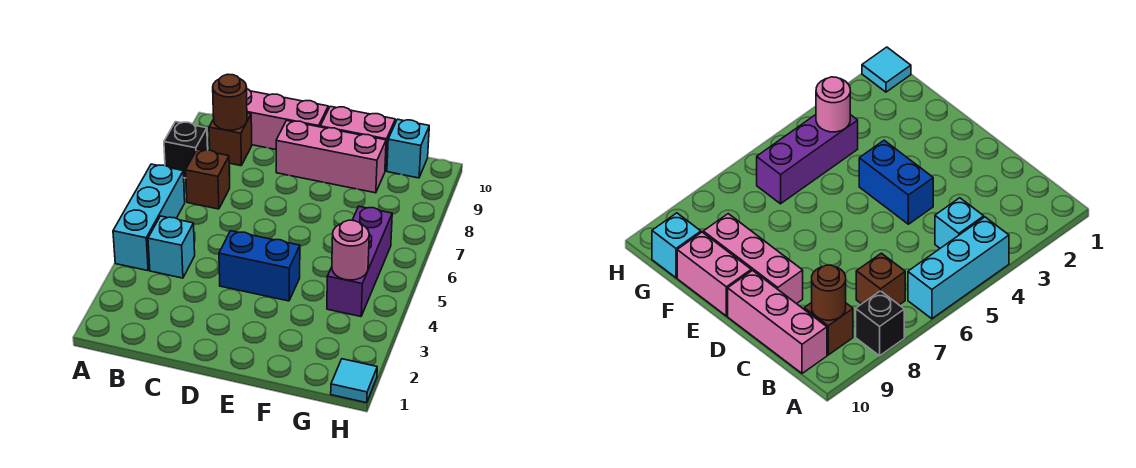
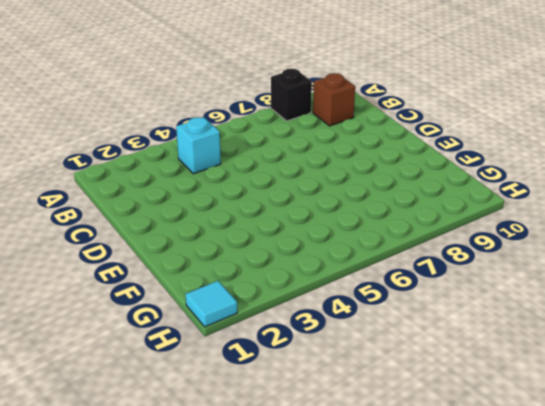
none -> cyan brick A4:A6 level 1
none -> brown brick B7 level 1
none -> pink brick B10:D10 level 1

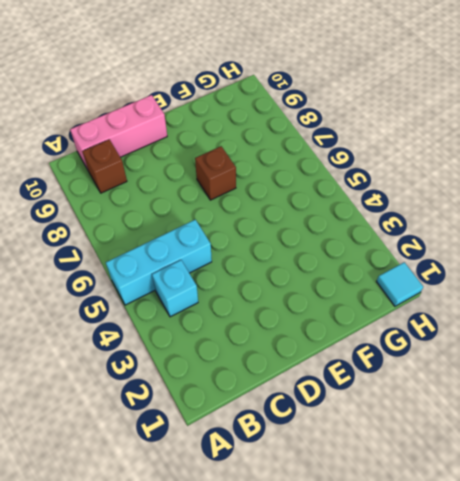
cyan brick A5:C5 level 1 -> cyan brick A4:A6 level 1
brown brick E7 level 1 -> brown brick B7 level 1
none -> black brick A8 level 1
none -> blue brick D4:E4 level 1
none -> pink brick D9:F9 level 1

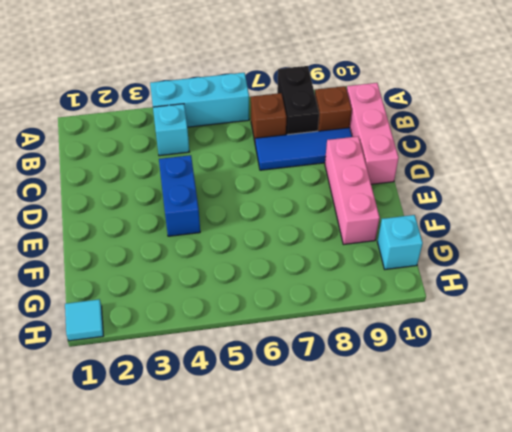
black brick A8:B8 level 1 -> black brick A8 level 1
blue tile C7:C9 level 1 -> none
none -> pink brick E10:F10 level 1
none -> purple brick G4:G6 level 1
none -> brown round brick B9 level 2

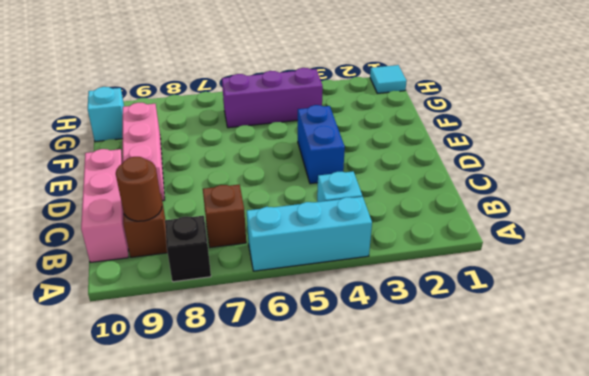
none -> pink brick E10:F10 level 1
none -> pink round brick G4 level 2

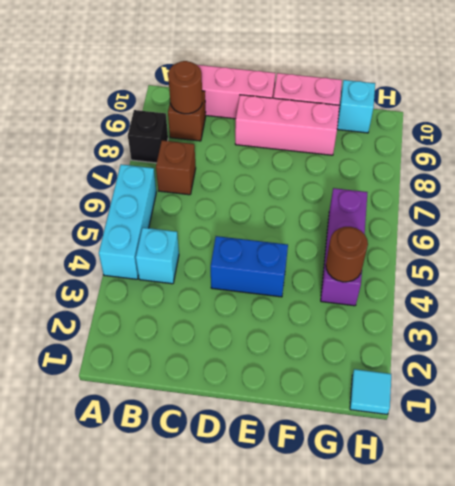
brown round brick G4 level 2 -> pink round brick G4 level 2

